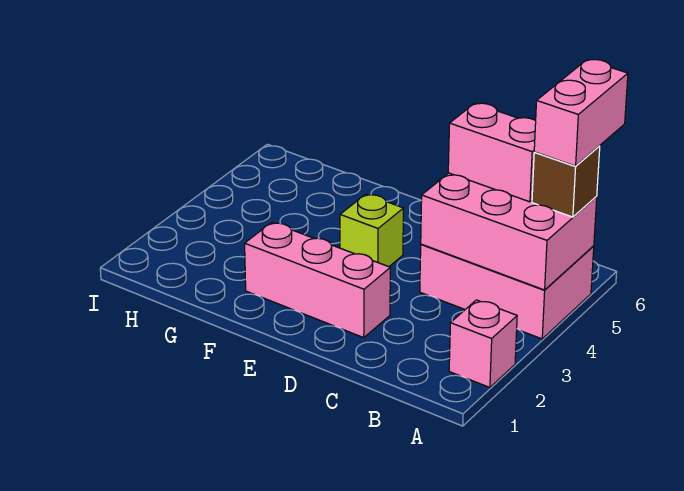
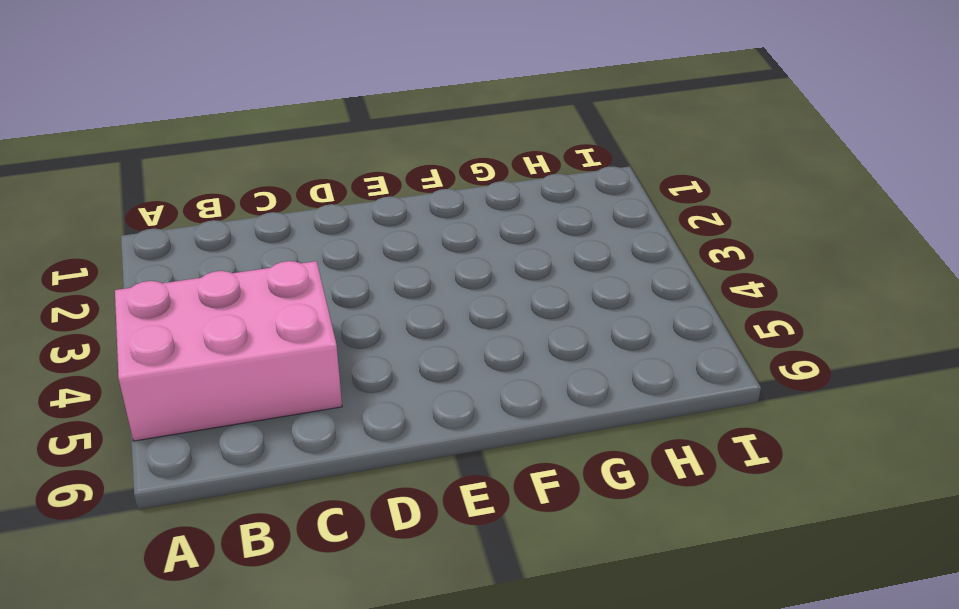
none -> pink brick A2 level 1
none -> pink brick D2:F2 level 1

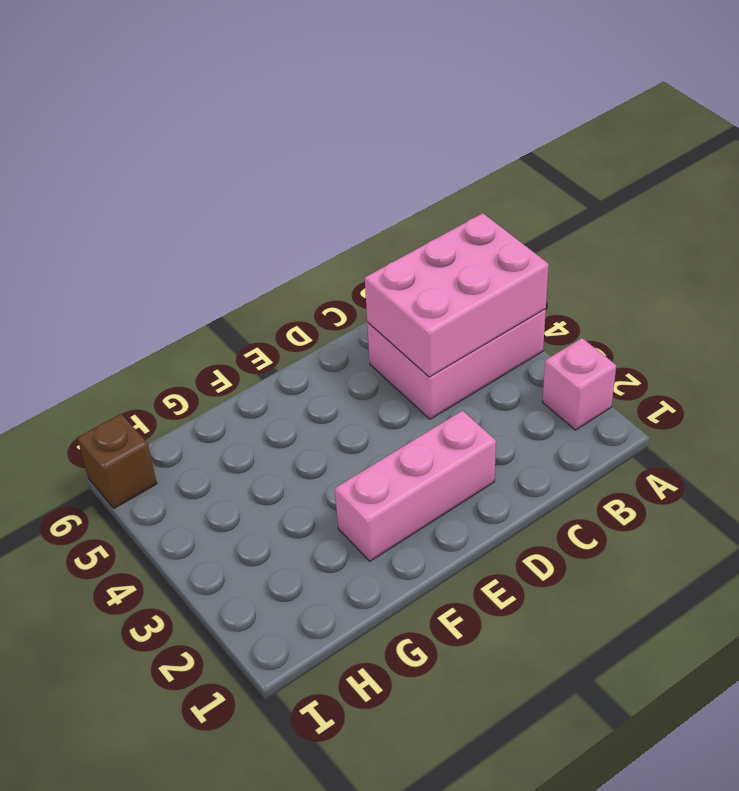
brown brick I6 level 1 -> brown brick A5 level 3
none -> lime brick E4 level 1
none -> pink brick B5:C5 level 3

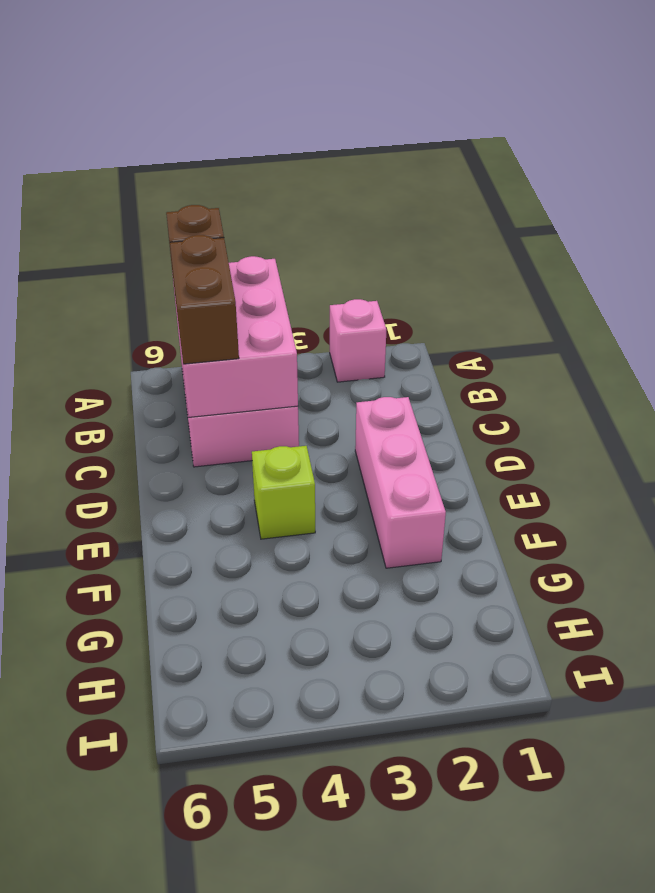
brown brick B5:C5 level 3 -> pink brick B5:C5 level 3
none -> pink brick A5:A6 level 4

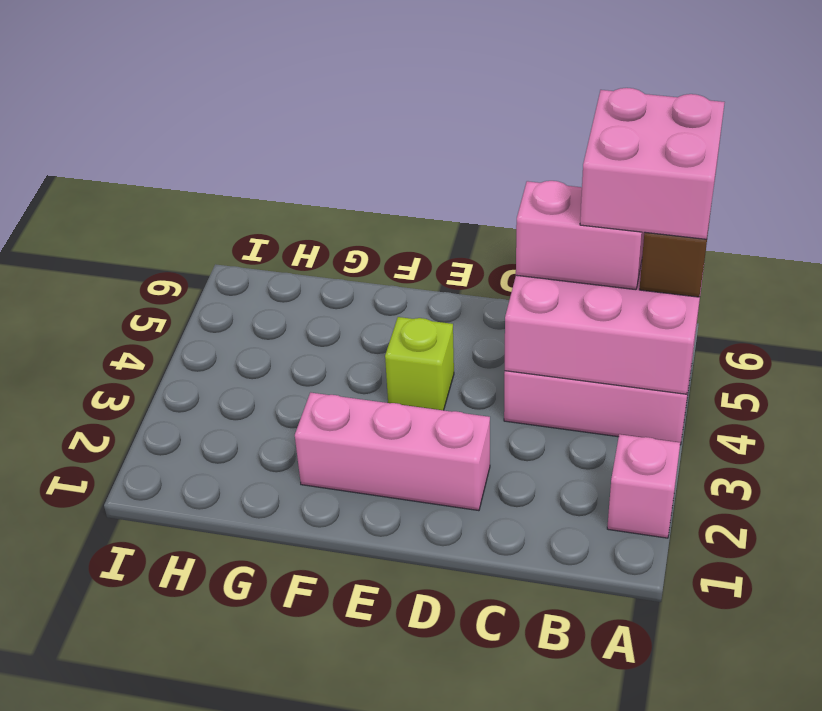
pink brick A5:B6 level 4 -> pink brick A5:A6 level 4

